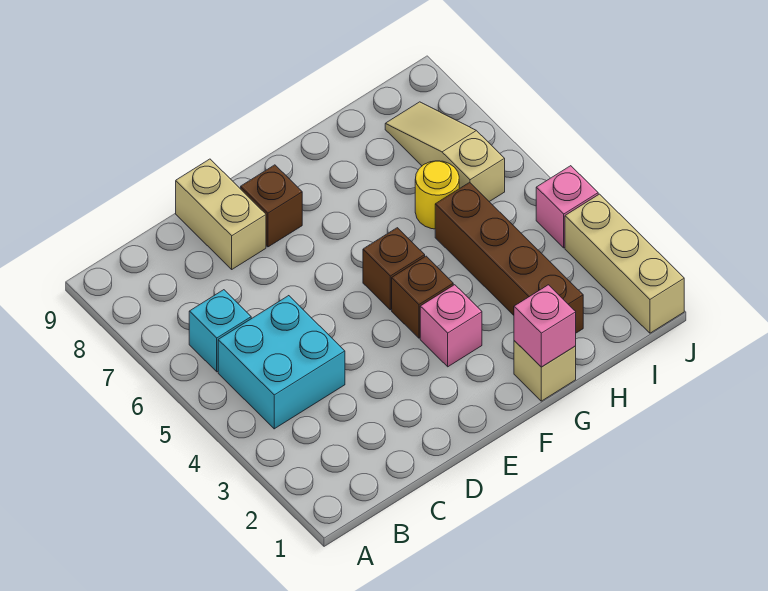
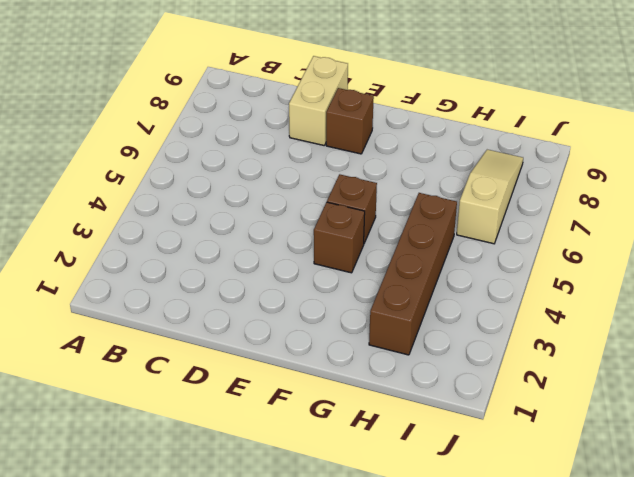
none -> cyan brick B4:C5 level 1
none -> cyan brick B6 level 1
none -> pink brick F3 level 1

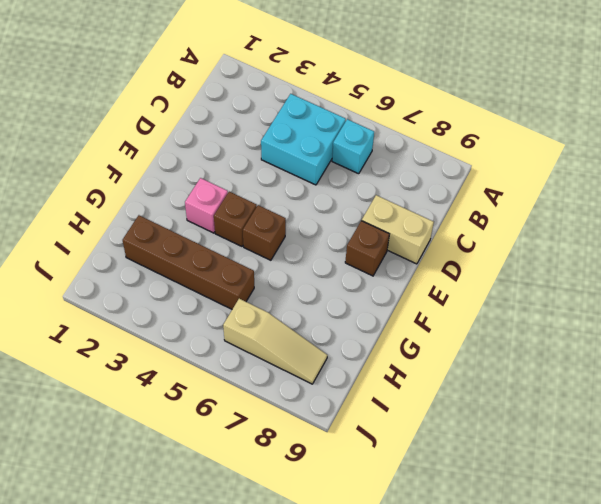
none -> tan brick G1 level 1
none -> yellow round brick H6 level 1
none -> tan brick J1:J3 level 1

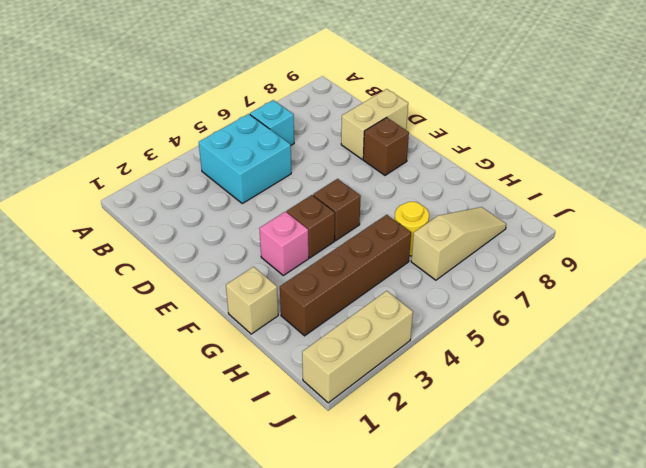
none -> pink brick J4 level 1
none -> pink brick G1 level 2

